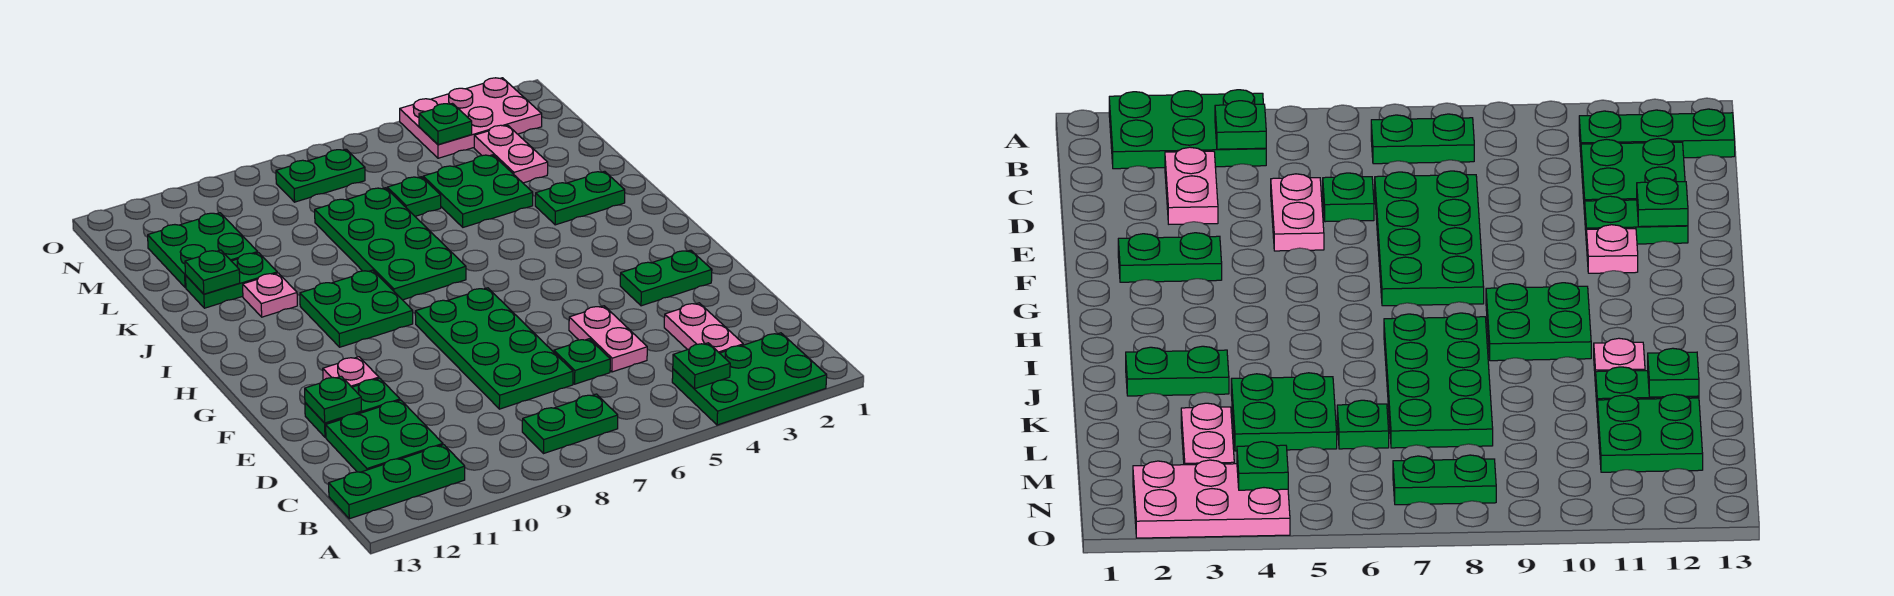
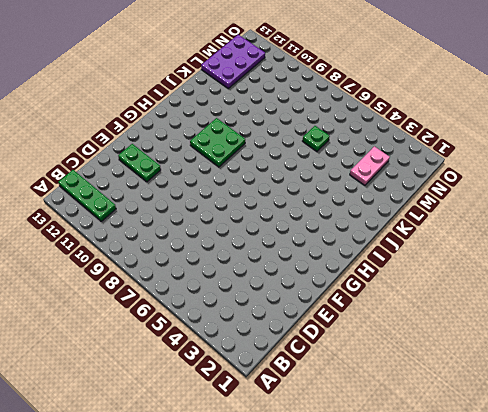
purple plate L12:N13 level 1 -> green plate L11:M12 level 1
none -> green plate A2:B4 level 1
none -> green plate B7:B8 level 1
none -> pink plate C3:D3 level 1

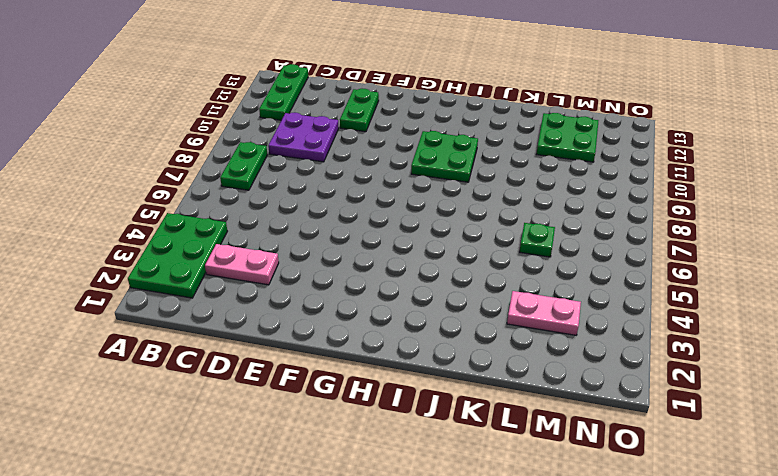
purple plate C9:D10 level 1 -> none
none -> green plate C11:D12 level 1
none -> pink plate D5:E5 level 1
none -> green plate D6 level 1

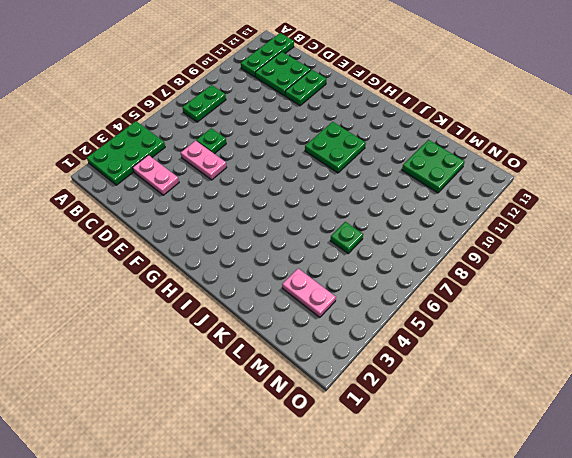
none -> green plate D7:G8 level 1
none -> green plate F2:F3 level 1
none -> pink plate F11 level 1

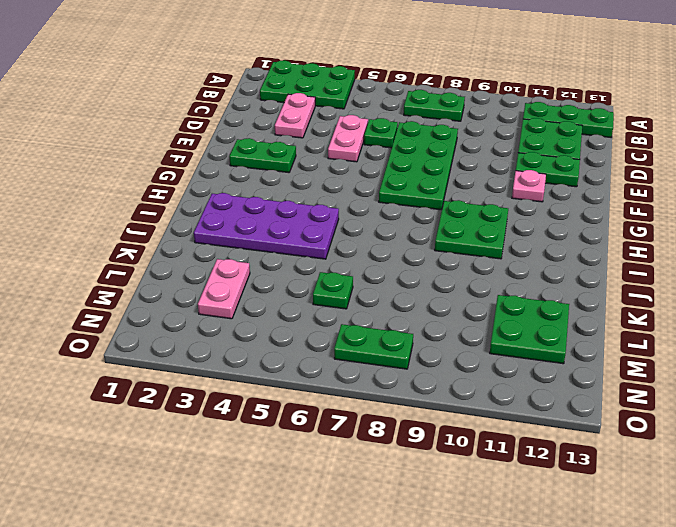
purple plate I2:J5 level 1 -> green plate J2:J3 level 1
none -> green plate I7:L8 level 1
none -> pink plate J11 level 1
none -> green plate K4:L5 level 1

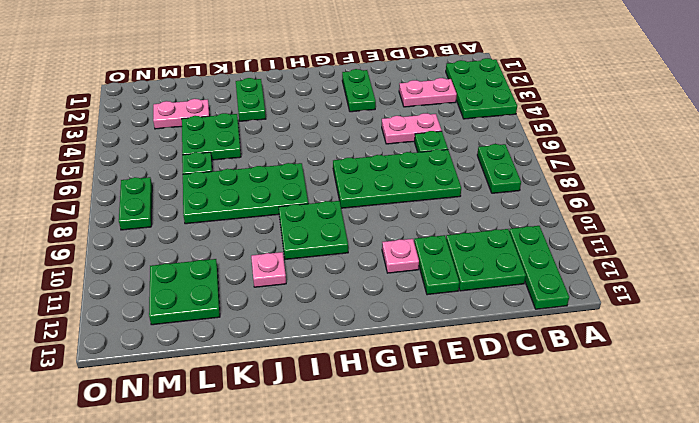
none -> green plate K11:K12 level 1
none -> pink plate N2:O4 level 1
none -> green plate B4 level 2

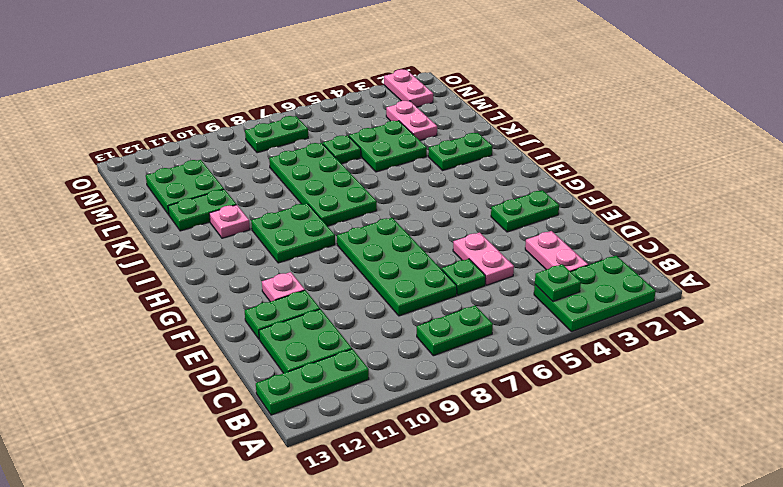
pink plate N2:O2 level 1 -> pink plate N2:O4 level 1
none -> green plate E12 level 2
none -> green plate K12 level 2
none -> green plate N4 level 2

